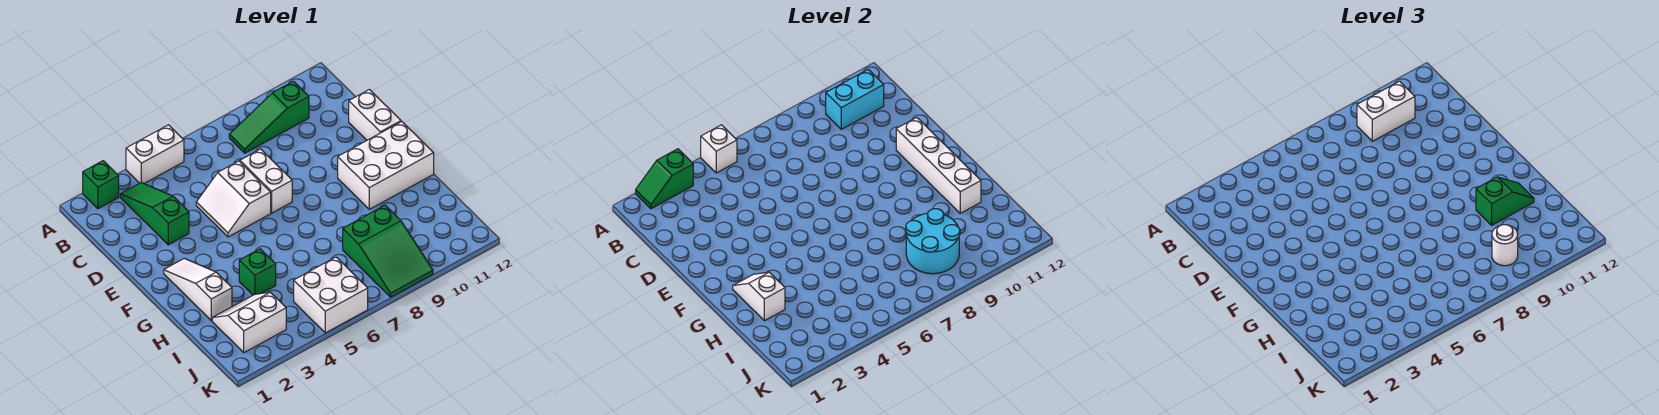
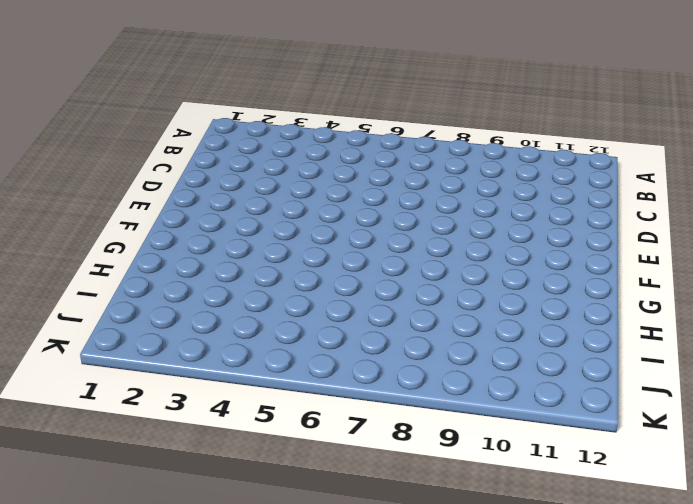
none -> green brick A2 level 1
none -> white brick A4:A5 level 1
none -> green slope B3:D3 level 1 top D

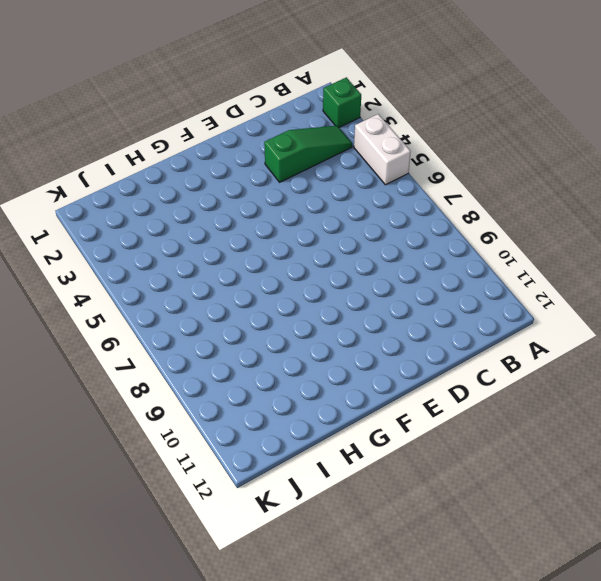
none -> green slope B8:B10 level 1 top 10
none -> white slope D5:E6 level 1 top 6
none -> white brick D7:E7 level 1

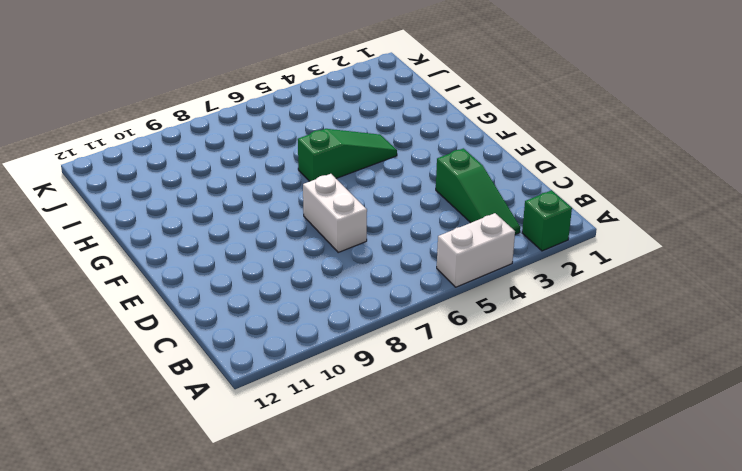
green slope G4:G6 level 1 top 6 -> green slope B8:B10 level 1 top 10
none -> white slope D5:E6 level 1 top 6
none -> white brick D12:E12 level 1
none -> white slope F2:H2 level 1 top H

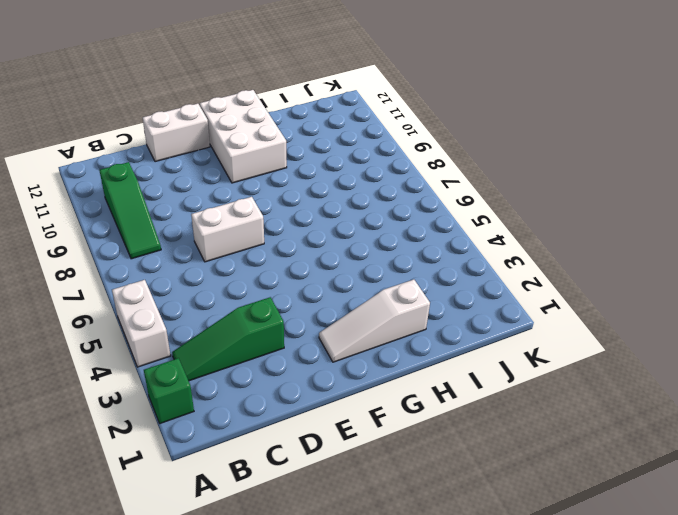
none -> white slope D5:E6 level 1 top 6
none -> green brick H4 level 1
none -> white slope I2:J3 level 1 top J

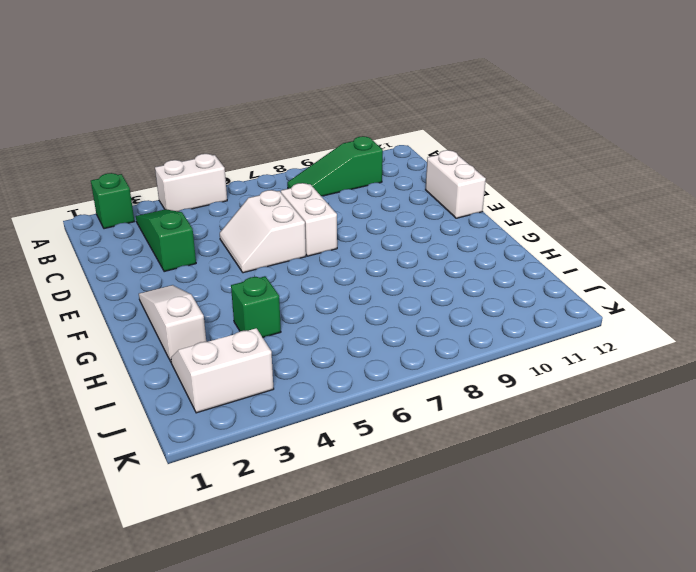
none -> white brick F10:G12 level 1
none -> green slope I8:K9 level 1 top I
none -> white brick J5:K6 level 1

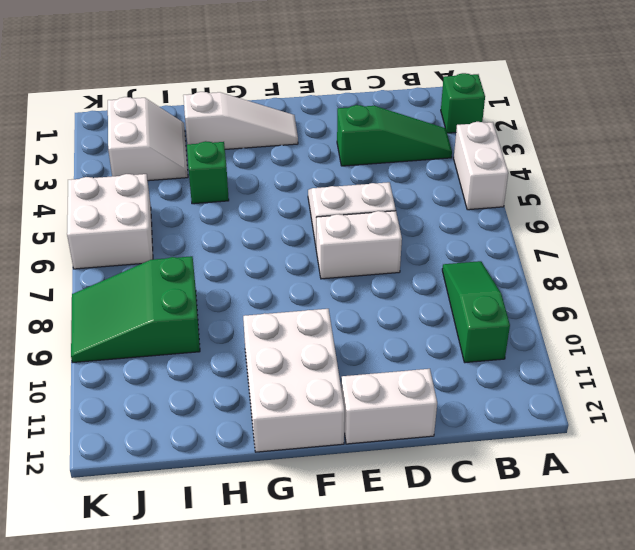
none -> green slope A2:A3 level 2 top 3
none -> white brick A5 level 2
none -> cyan brick B10:B11 level 2

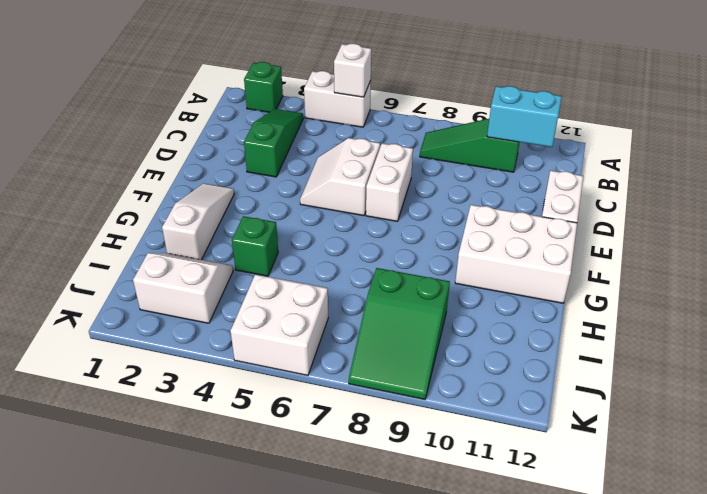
none -> green slope A2:A3 level 2 top 3
none -> white brick E11:H11 level 2
none -> white slope G2:H2 level 2 top H

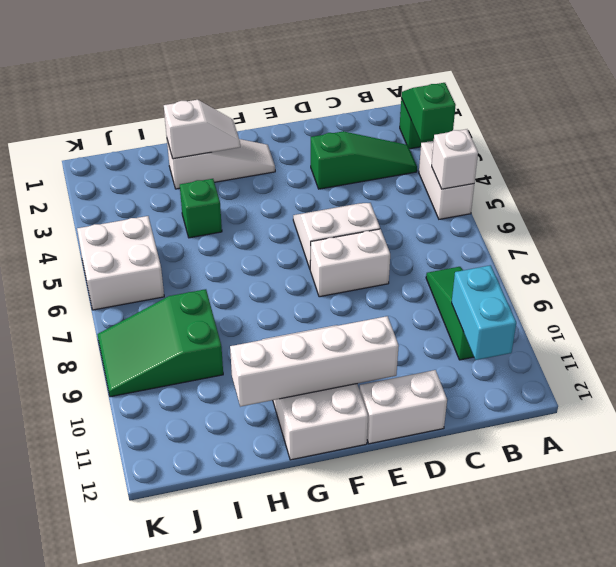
none -> white slope I2:J3 level 1 top J
none -> cyan round brick I8:J9 level 2
none -> white brick B9:B10 level 3

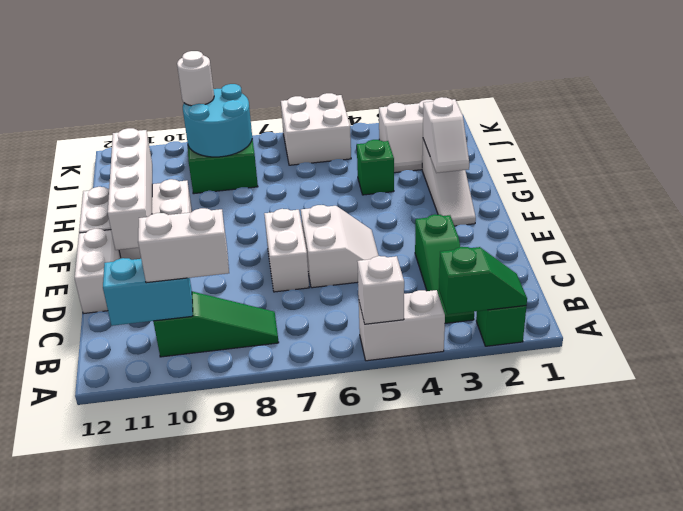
none -> green slope H10:H11 level 3 top 10

